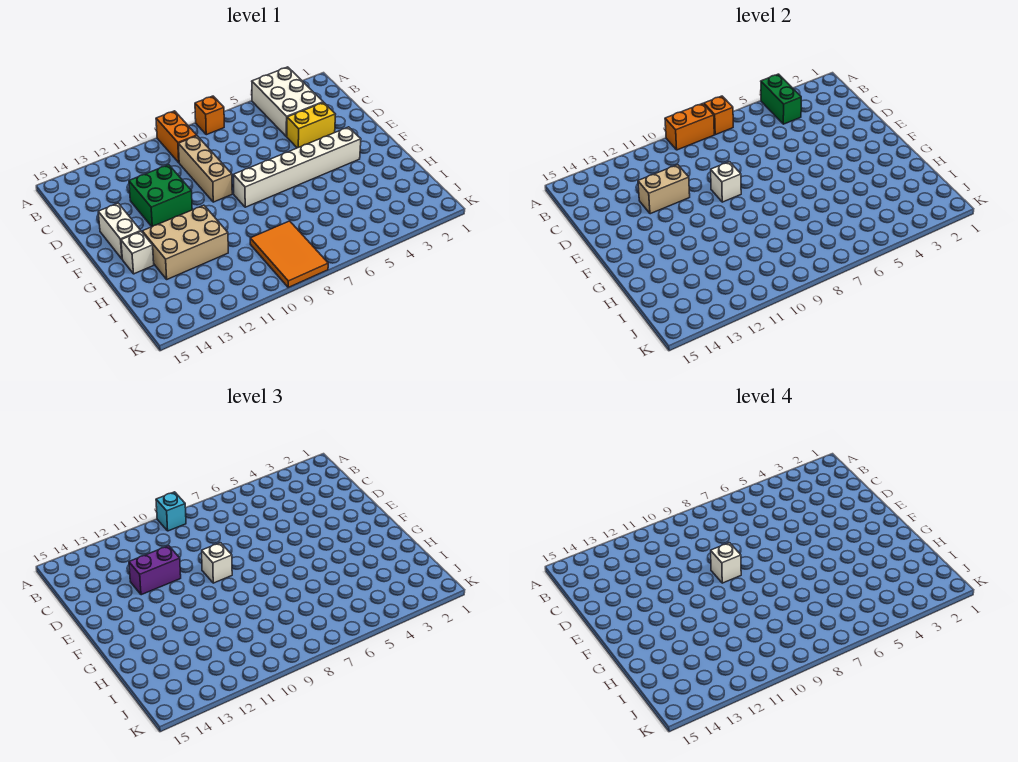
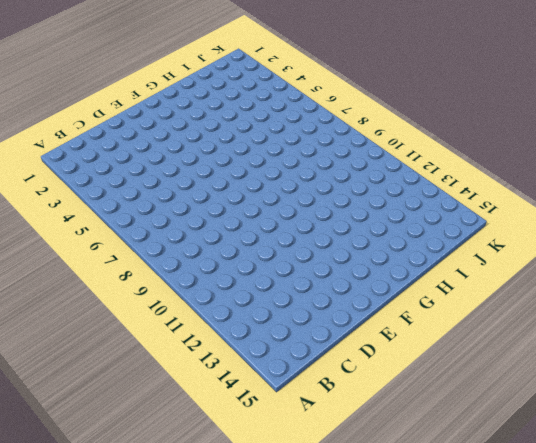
none -> white brick A3:C4 level 1
none -> orange brick A7 level 1
none -> orange brick A9:B9 level 1

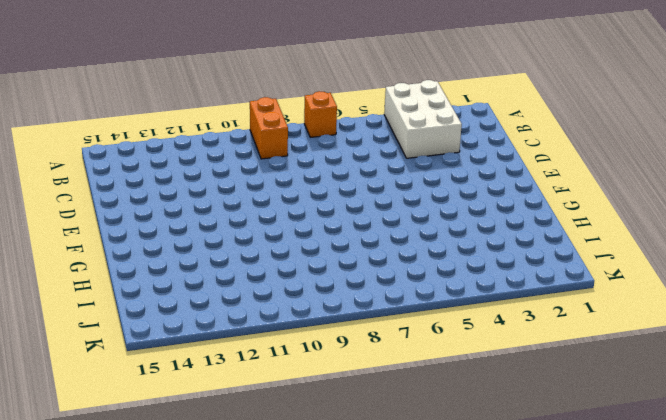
none -> tan brick C9:E9 level 1
none -> yellow brick D3:D4 level 1
none -> green brick D11:E12 level 1

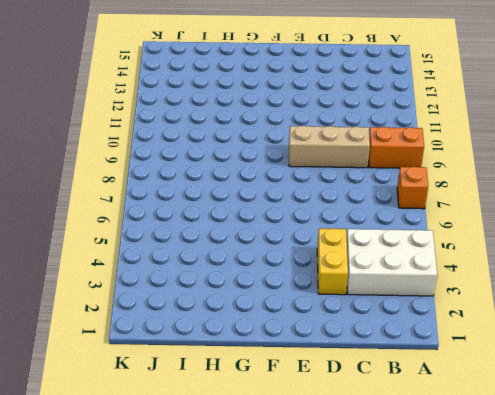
none -> green brick D11:E12 level 1
none -> white brick E14:F14 level 1
none -> white brick F3:F8 level 1

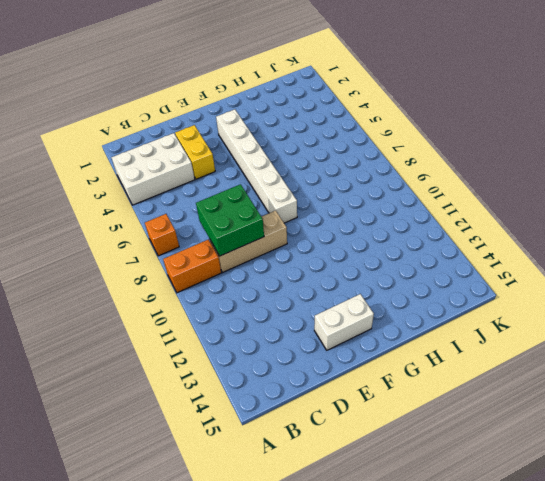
green brick C8:D9 level 2 -> green brick D11:E12 level 1
none -> tan brick G11:H13 level 1
none -> white brick G14 level 1
none -> orange tile I8:K9 level 1

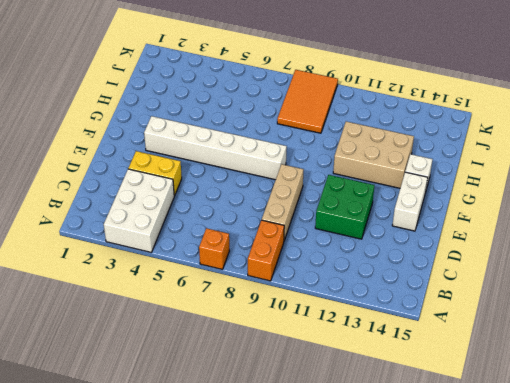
none -> green brick A4:B4 level 2
none -> orange brick A7 level 2
none -> orange brick A8:A9 level 2

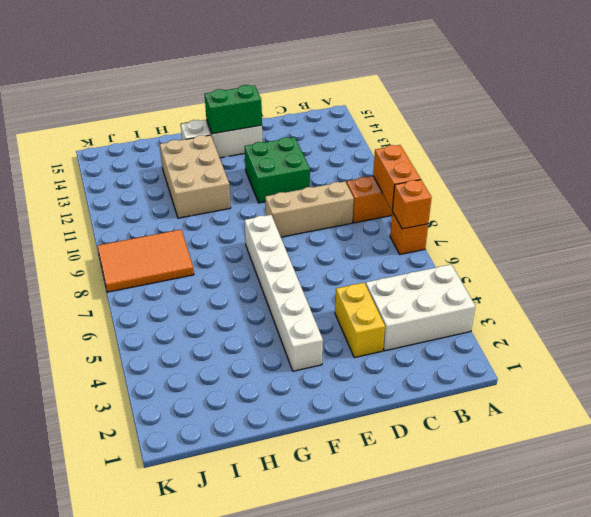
green brick E14:F14 level 2 -> green brick A4:B4 level 2
none -> tan brick D11:D12 level 2
none -> white brick E9 level 2
none -> cyan brick A9 level 3

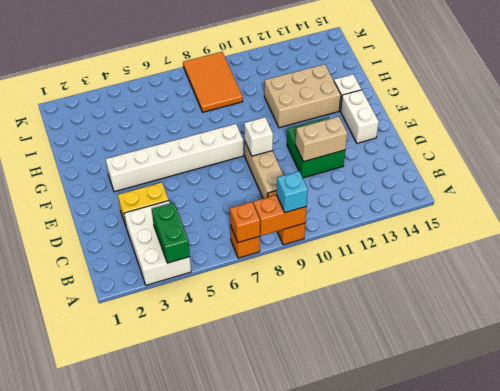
none -> purple brick D11:D12 level 3
none -> white brick E9 level 3
none -> white brick E9 level 4

